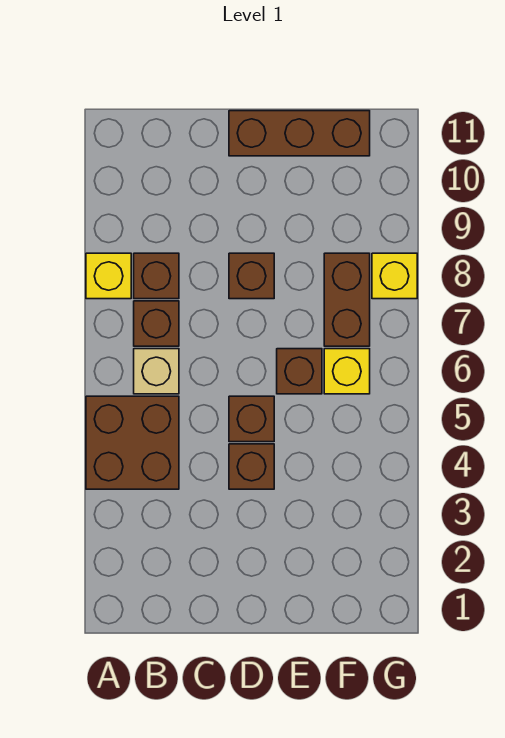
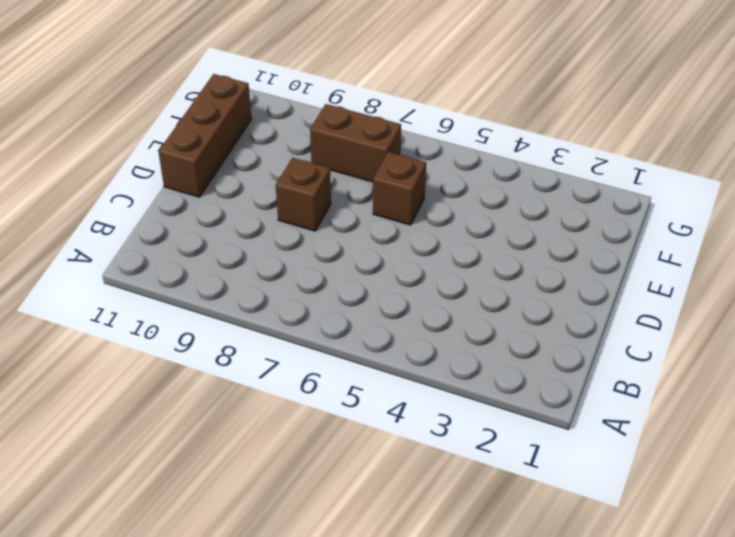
none -> brown brick A4:B5 level 1
none -> yellow brick A8 level 1
none -> tan brick B6 level 1

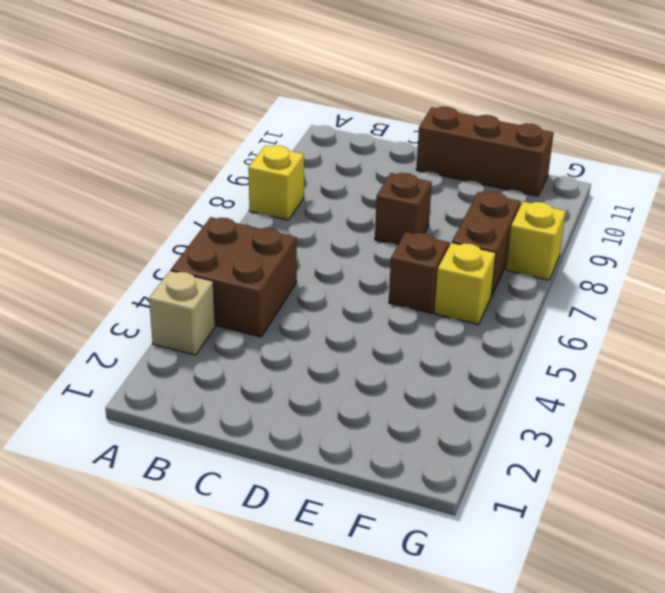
tan brick A3 level 1 -> tan brick B6 level 1
none -> brown brick B7 level 1
none -> brown brick B8 level 1
none -> brown brick D4 level 1

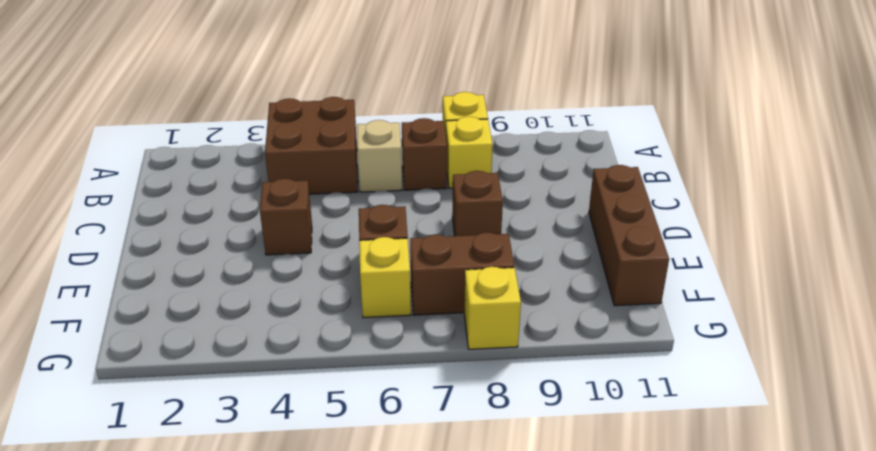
yellow brick B8 level 1 -> brown brick B8 level 1
none -> brown brick D5 level 1

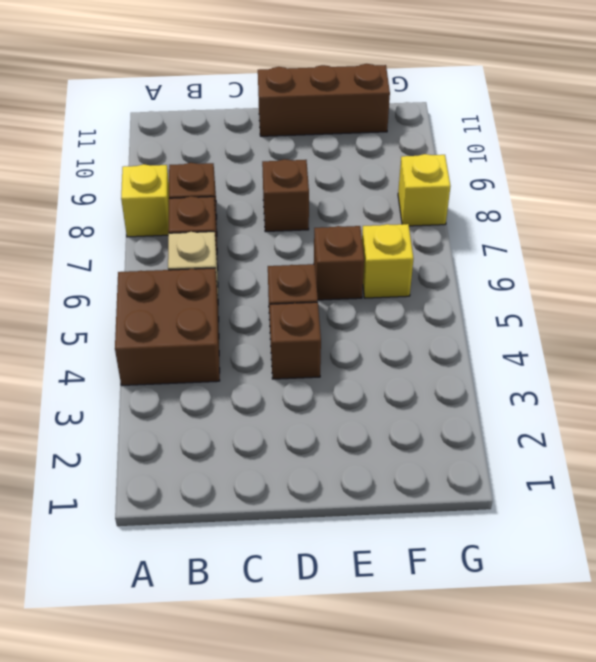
none -> brown brick F7:F8 level 1

